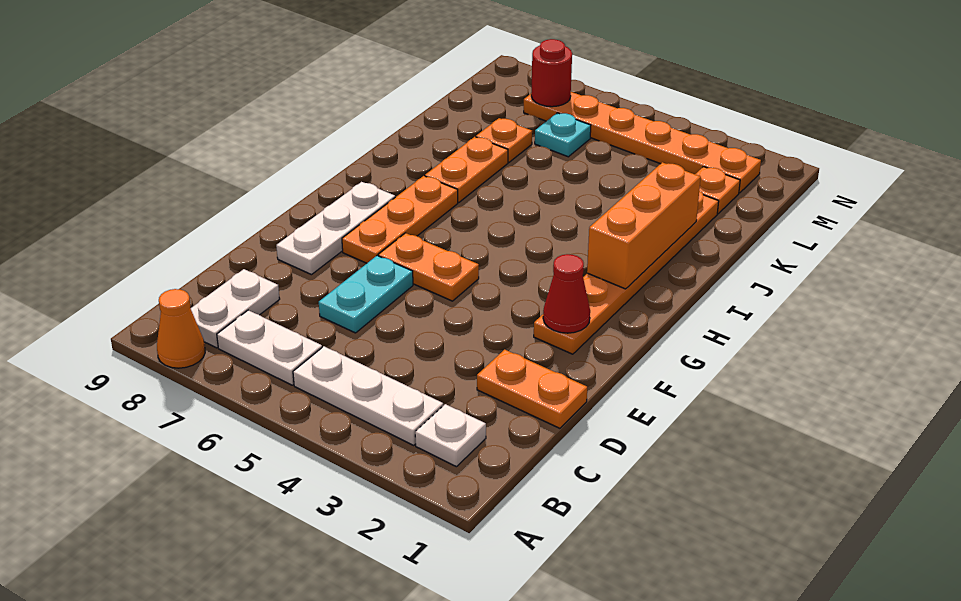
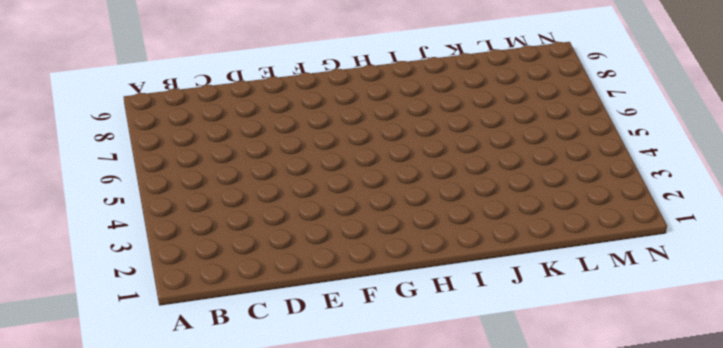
none -> orange cone A8 level 1
none -> white plate B2 level 1
none -> white plate B3:B5 level 1

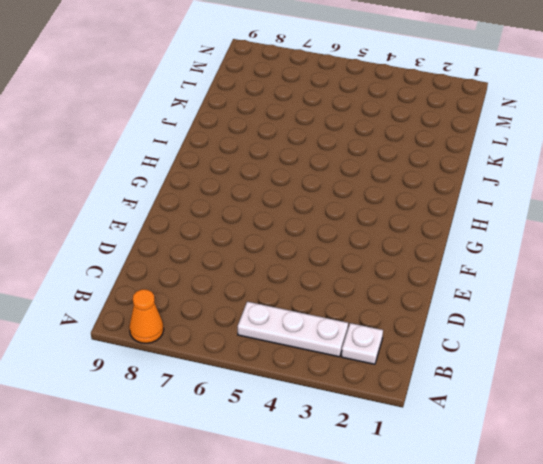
none -> white plate B6:B7 level 1
none -> white plate B8:C8 level 1
none -> orange plate D1:D2 level 1

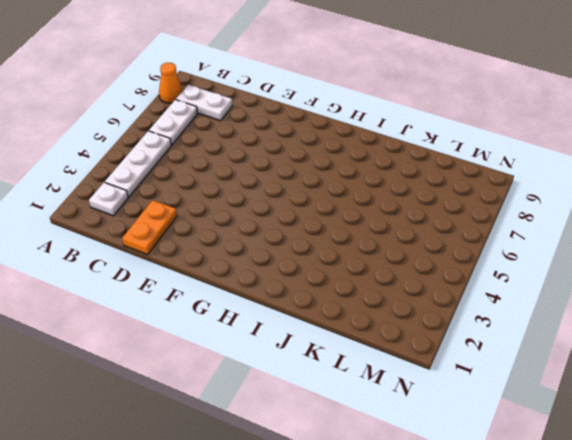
none -> cyan plate D6:E6 level 1
none -> white plate E8:G8 level 1
none -> orange plate F2:K2 level 1

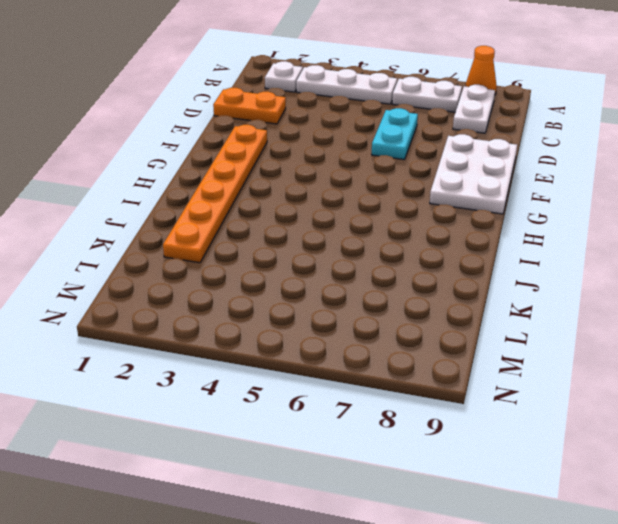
white plate E8:G9 level 1 -> white plate E8:G8 level 1
none -> orange plate F5:F6 level 1
none -> orange plate F7:H7 level 1
none -> orange plate I7:J7 level 1

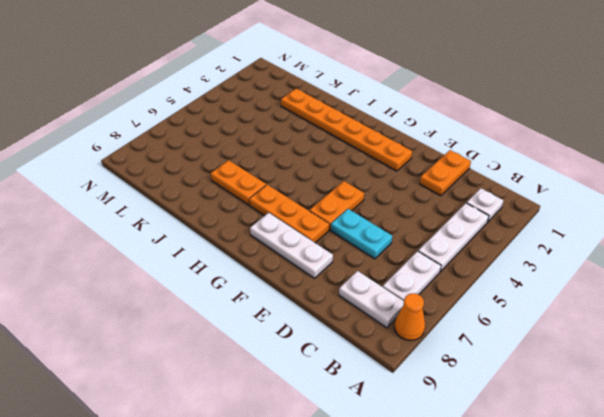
none -> orange plate K7 level 1
none -> orange plate L2 level 1
none -> cyan plate L6 level 1

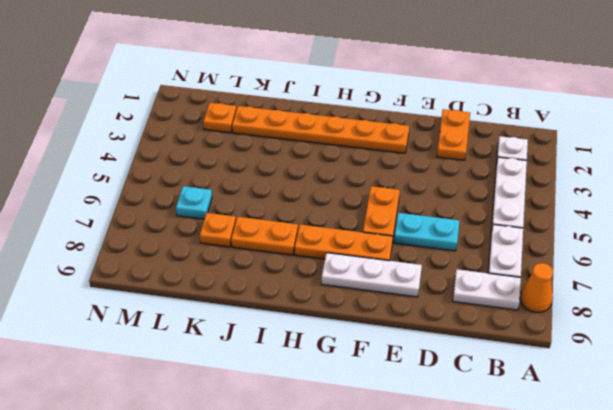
none -> orange plate M2:M7 level 1
none -> red cone F2 level 2
none -> orange brick H2:J2 level 2

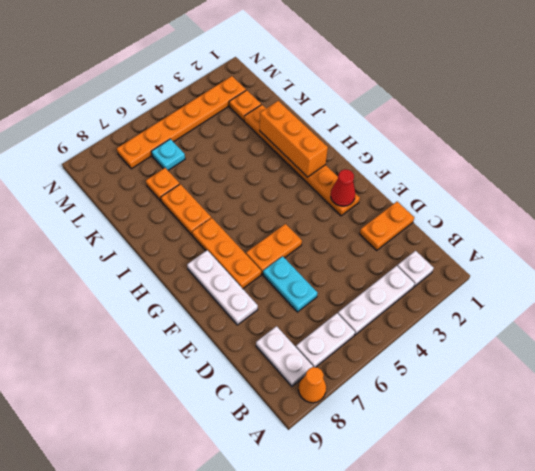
none -> red round brick M7 level 2

